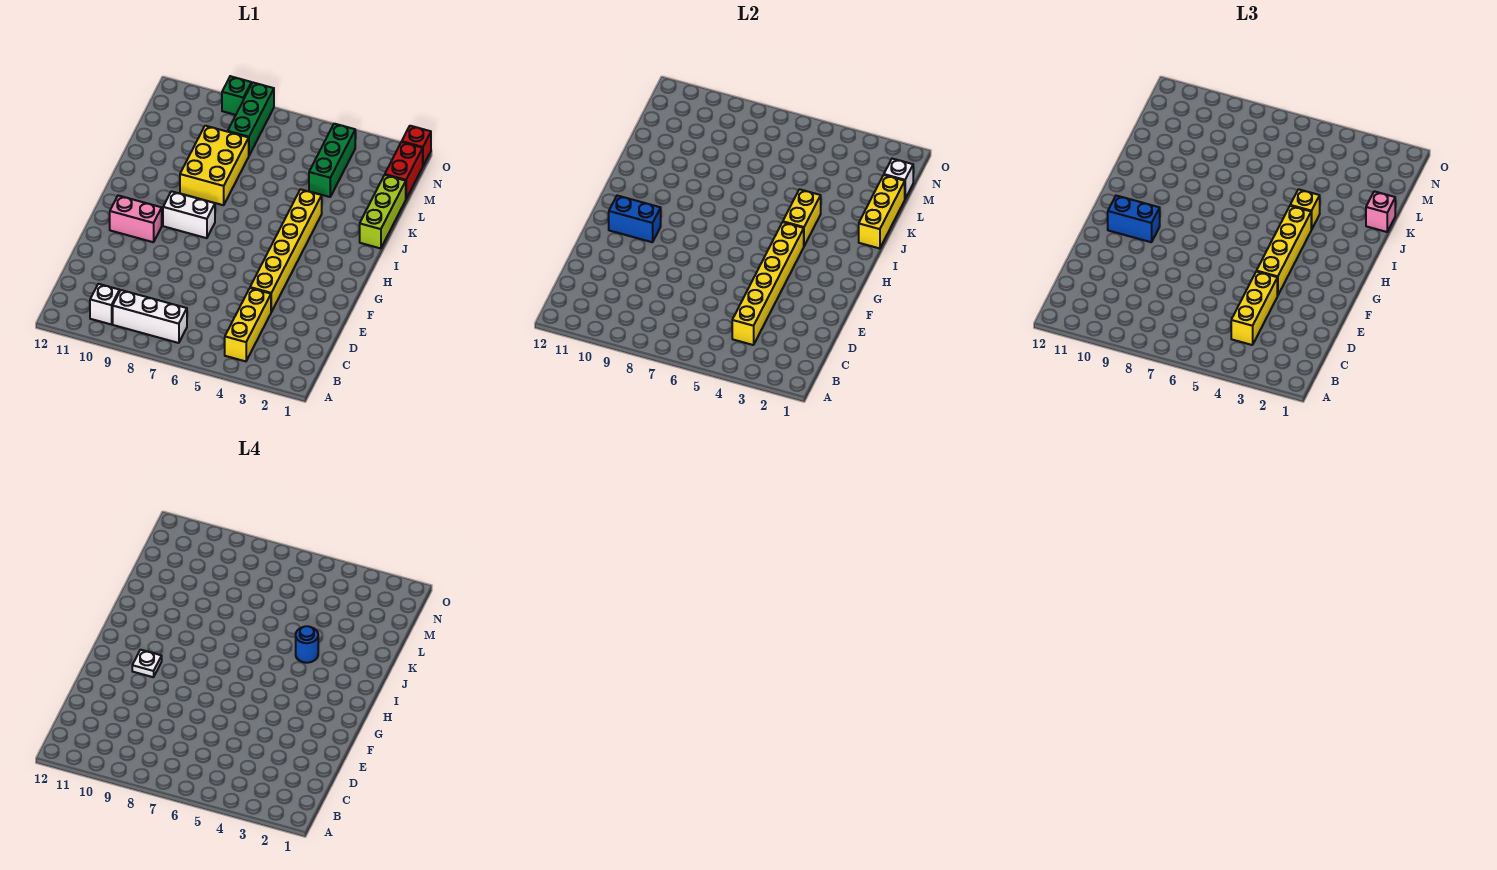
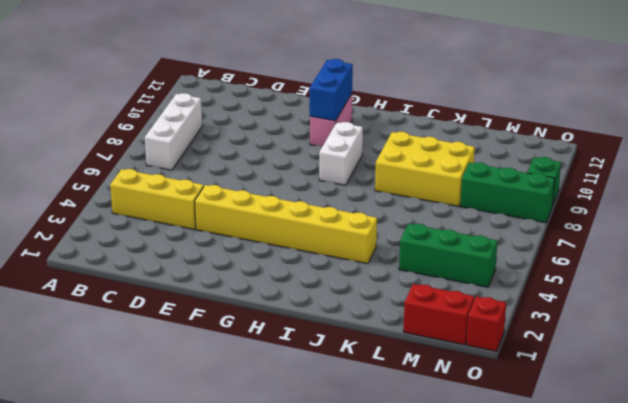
none -> white brick B10 level 1
none -> lime brick J1:L1 level 1
none -> yellow brick C4:H4 level 2

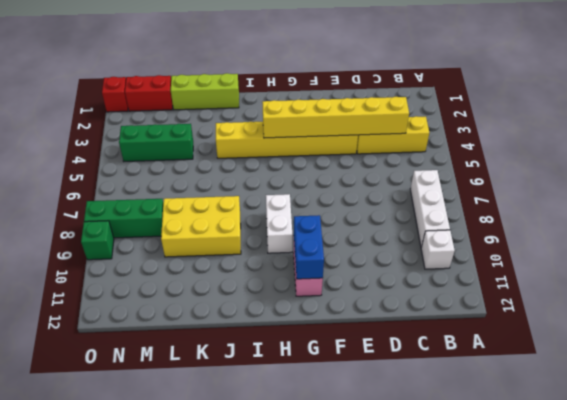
none -> yellow brick I4:J4 level 2
none -> yellow brick J1:L1 level 2
none -> white brick M1 level 2

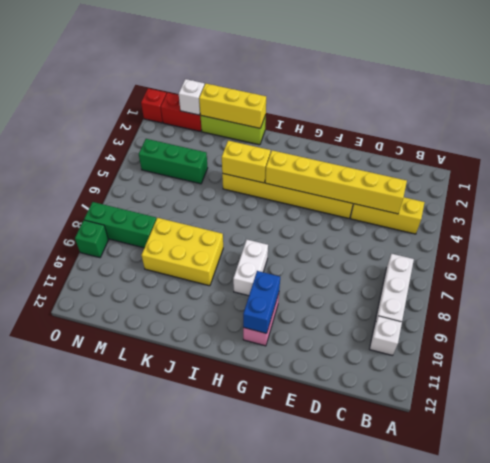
none -> yellow brick C4:E4 level 3
none -> yellow brick F4:I4 level 3
none -> blue brick G10:G11 level 3

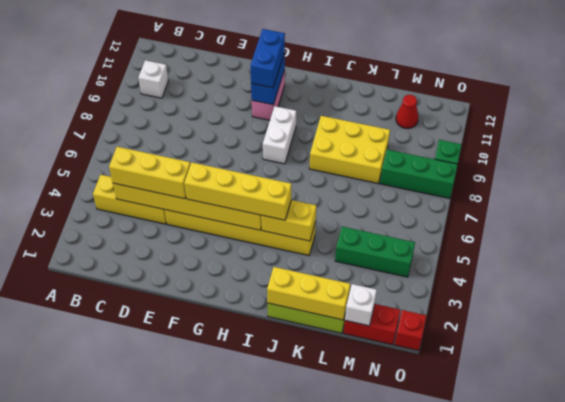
red cone M11 level 1 -> none
none -> white brick B7:B9 level 1
none -> yellow brick J4 level 3
none -> pink brick K1 level 3

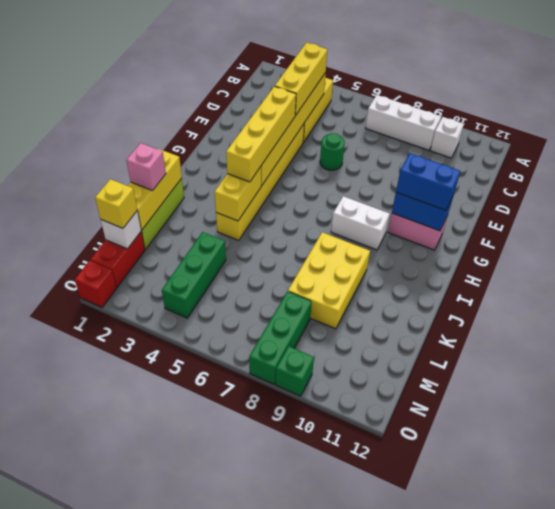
green round brick E6 level 1 -> none
yellow brick M1 level 3 -> yellow brick J4 level 3
none -> white plate G10 level 4
none -> blue round brick J4 level 4

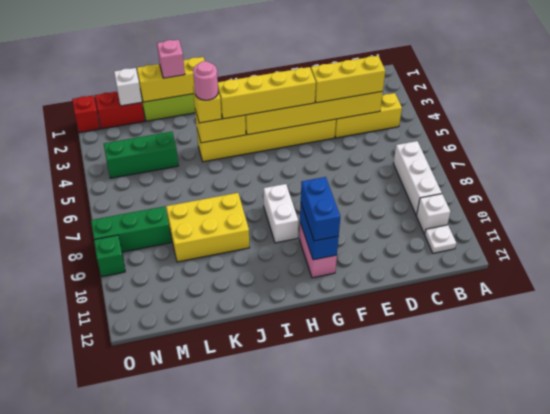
white plate B11 level 1 -> white plate G10 level 4
pink round brick J4 level 4 -> blue round brick J4 level 4

